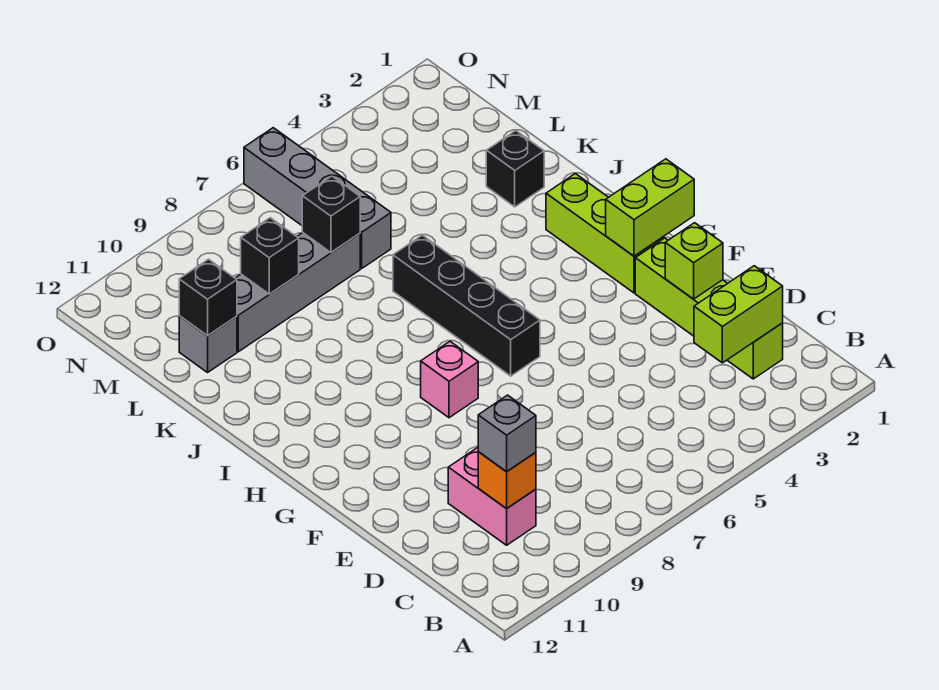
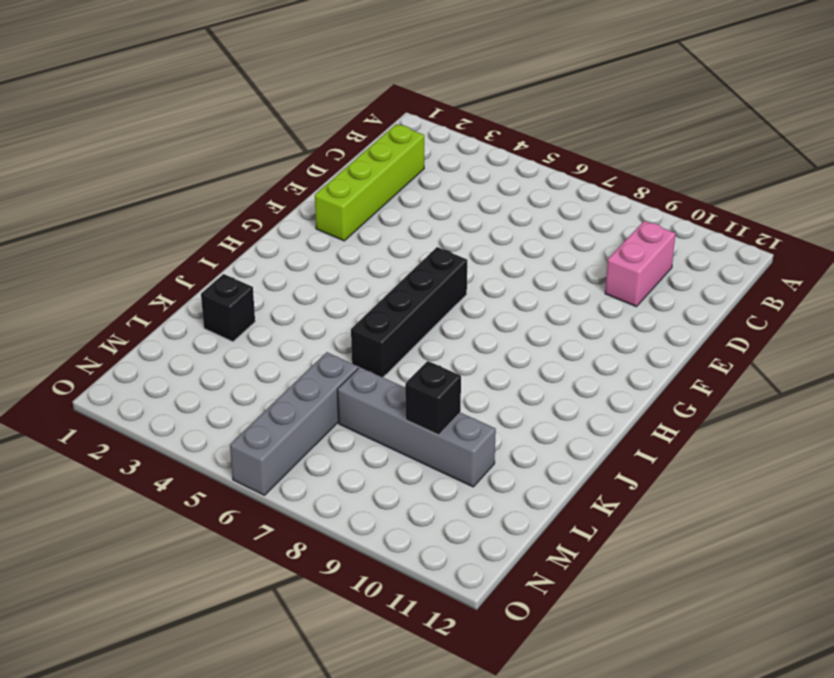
none -> lime brick G2:I2 level 1
none -> pink brick G8 level 1
none -> grey brick L11 level 1

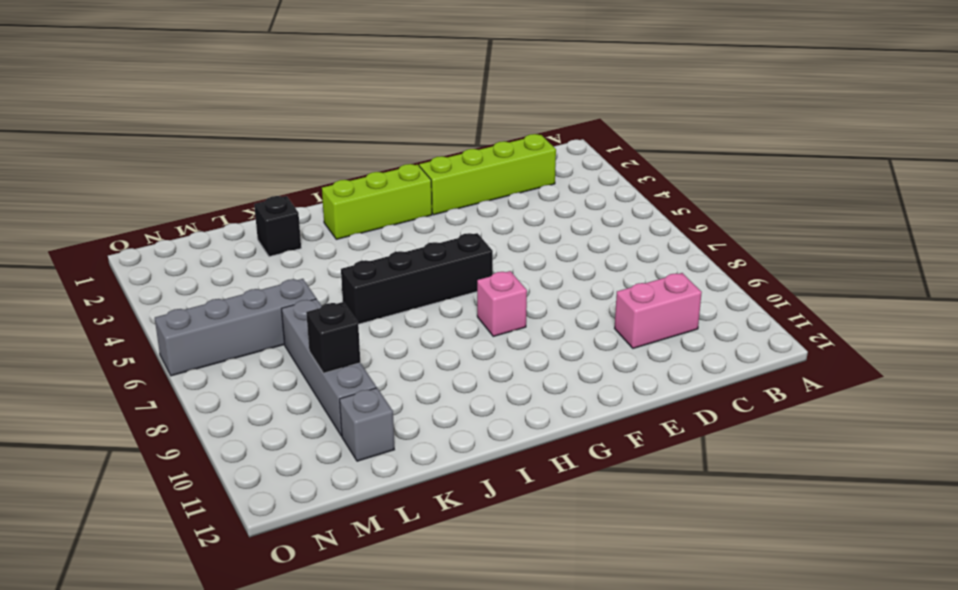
none -> lime brick C2:C3 level 2
none -> orange brick C10 level 2
none -> lime brick E2 level 2

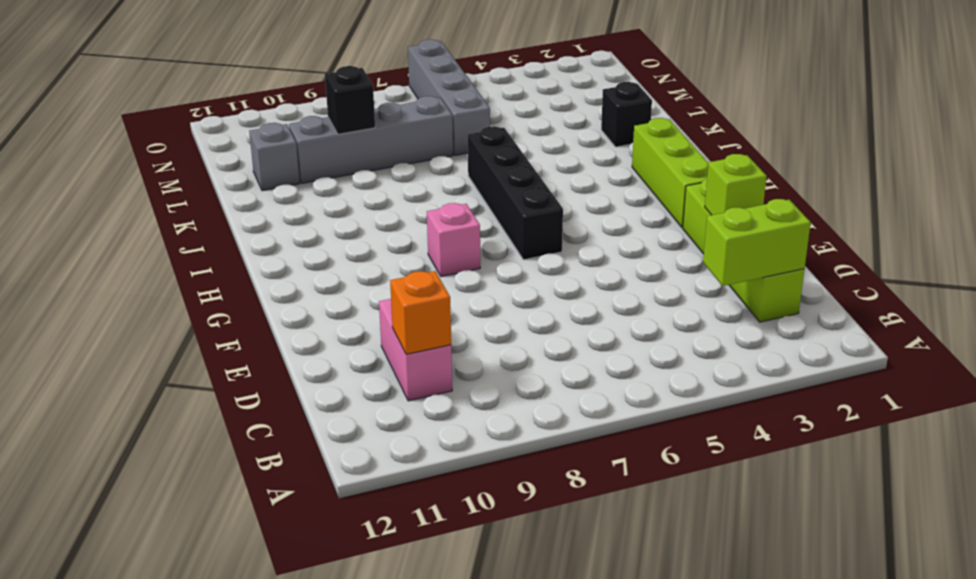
none -> lime brick G1:G2 level 2
none -> black brick L7 level 2
none -> black brick L11 level 2

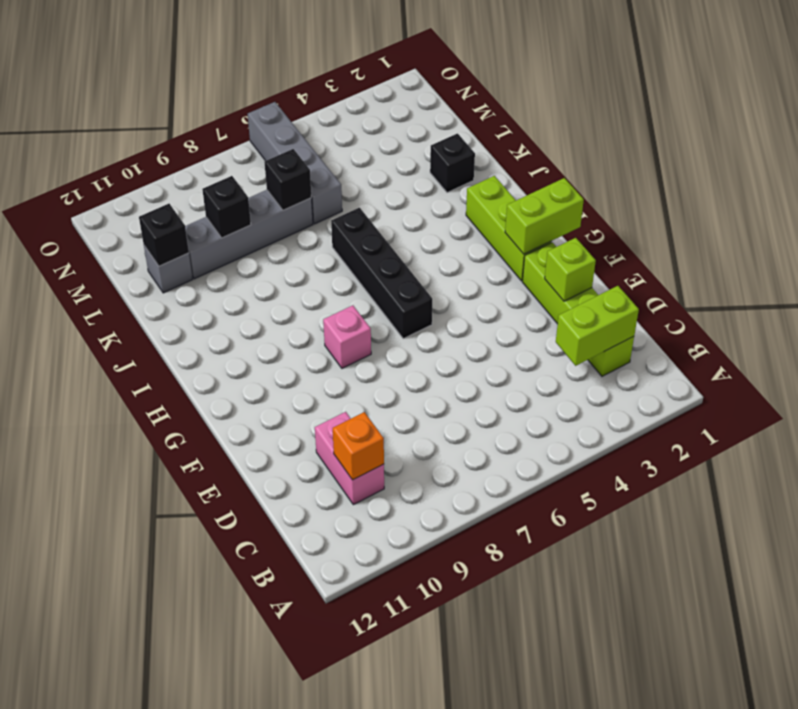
none -> grey brick C10 level 3

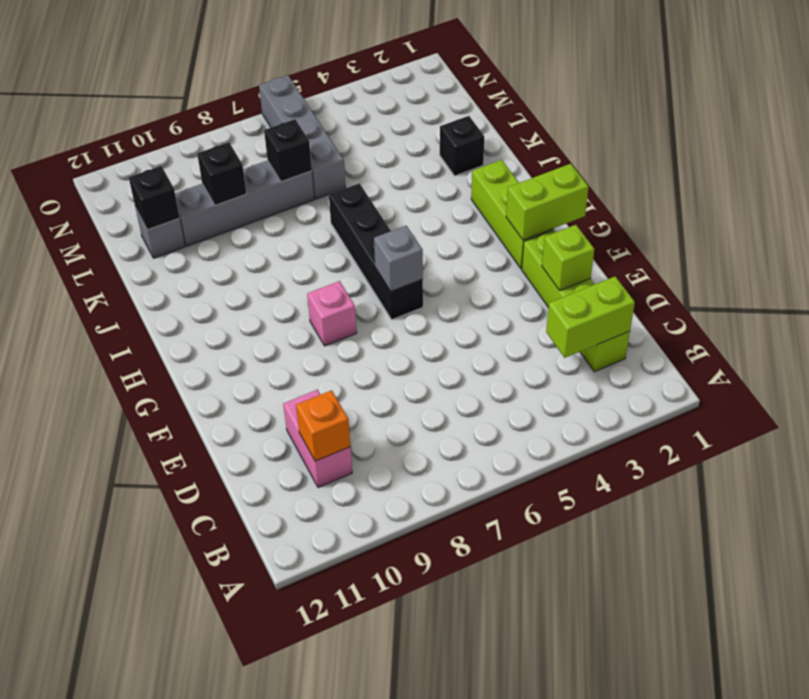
grey brick G6 level 2 -> grey brick C10 level 3

